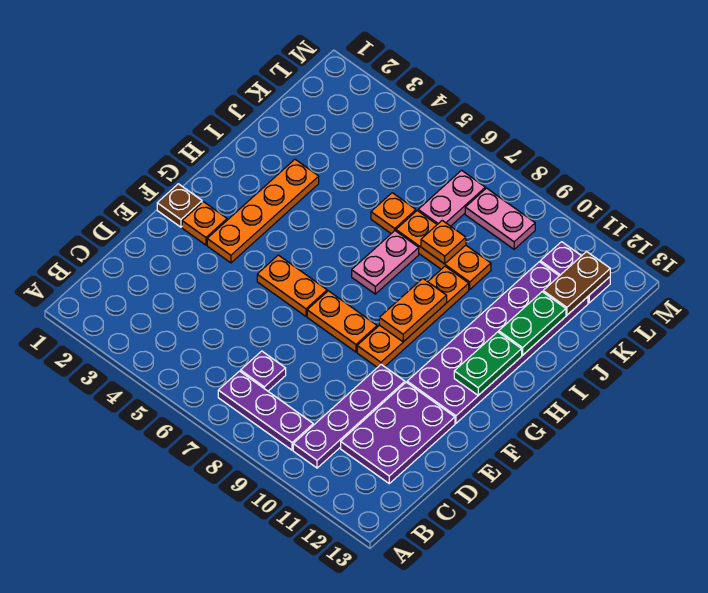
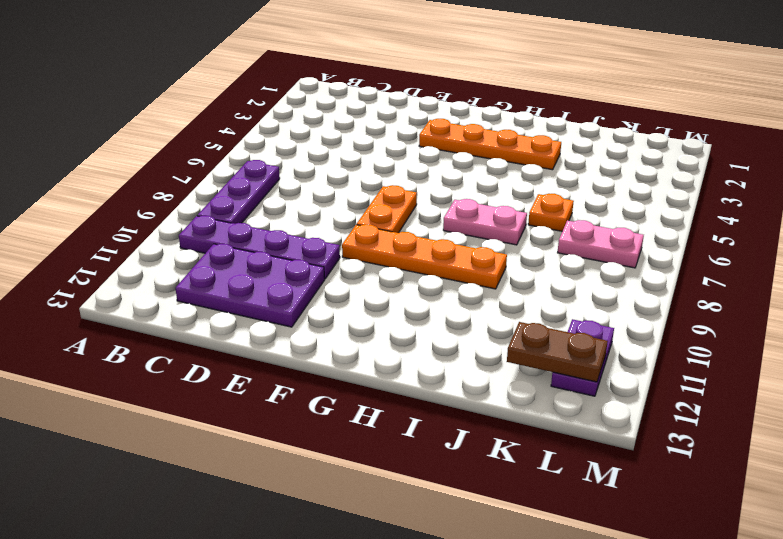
none -> purple plate C7 level 1
none -> brown plate F1 level 1
none -> orange plate F2 level 1

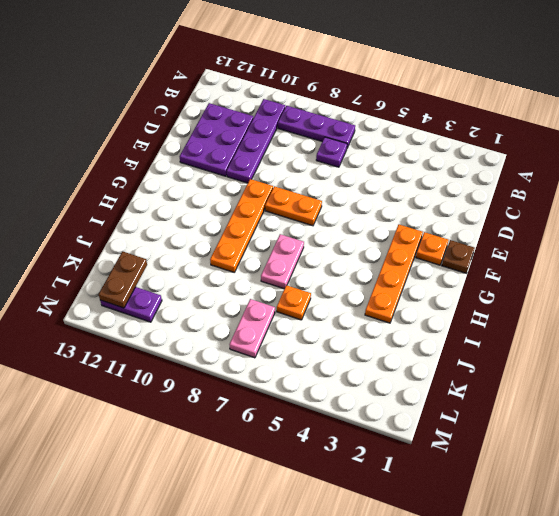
none -> orange plate F5:F6 level 1
none -> purple plate F11:K12 level 1
none -> orange plate J7:J9 level 1

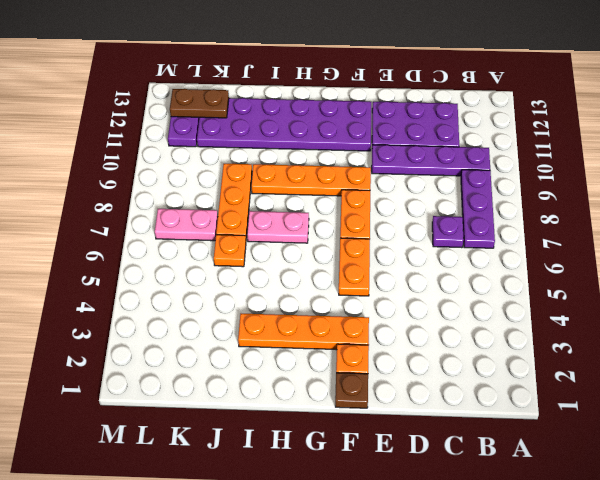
none -> pink plate L8:L9 level 1
none -> orange plate G9:H9 level 2
none -> green plate G12:H12 level 2

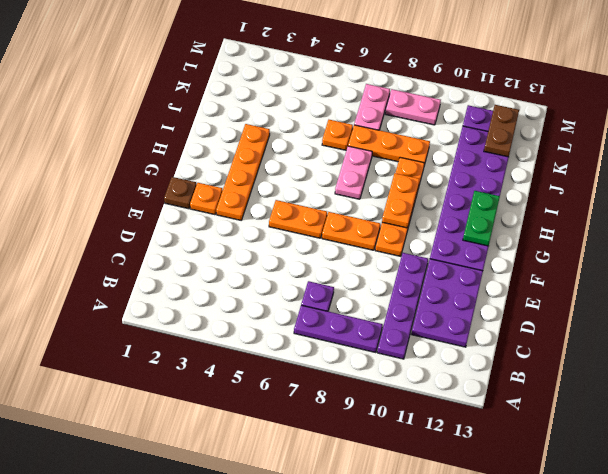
none -> green plate I12:J12 level 2
none -> orange plate J8 level 2

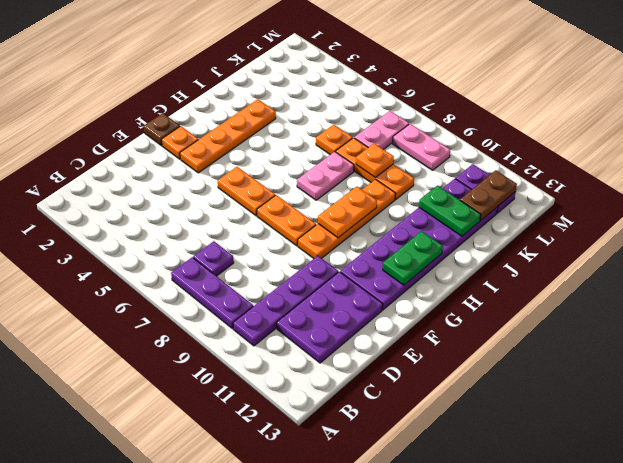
green plate J11:J12 level 2 -> green plate I12:J12 level 2

